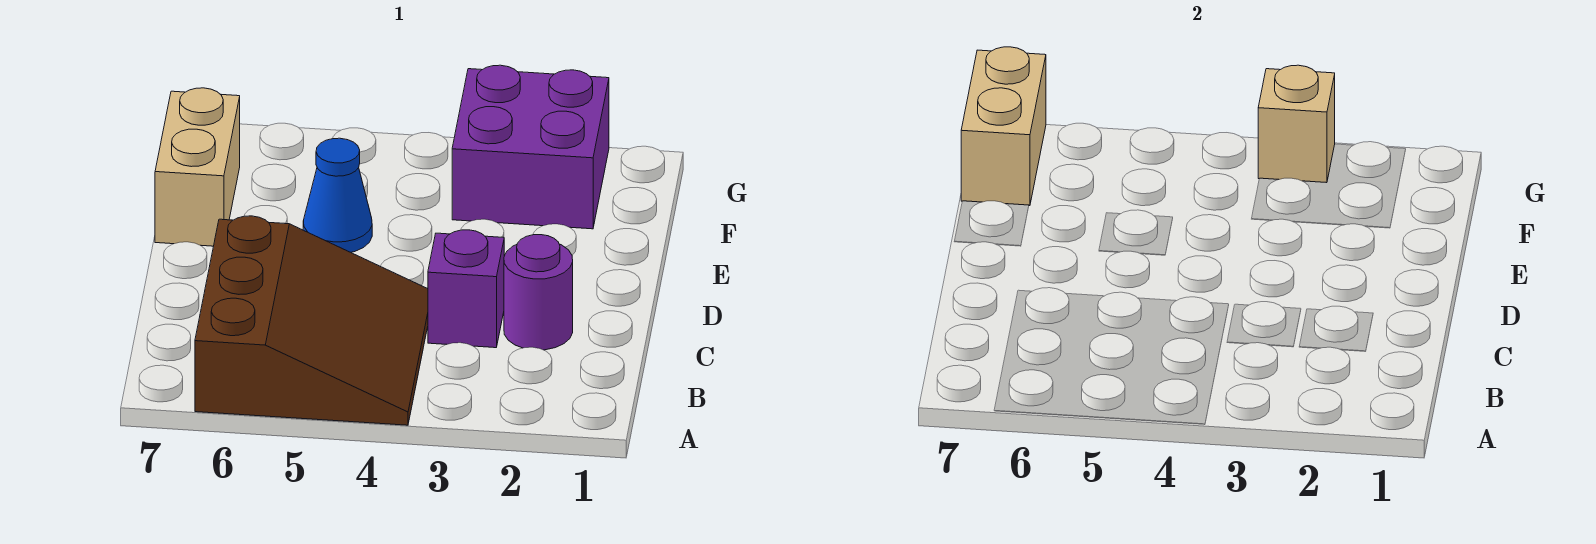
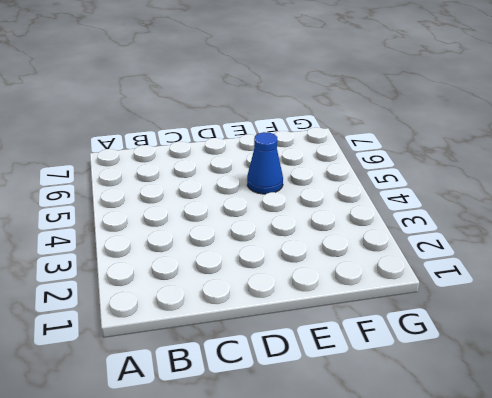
none -> brown slope A4:C6 level 1 top 6
none -> purple round brick C2 level 1

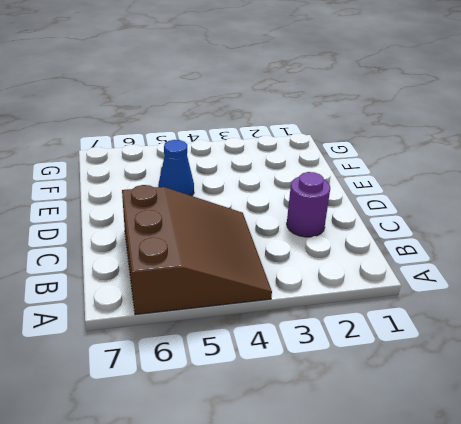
none -> purple brick C3 level 1
none -> tan brick E7:F7 level 1

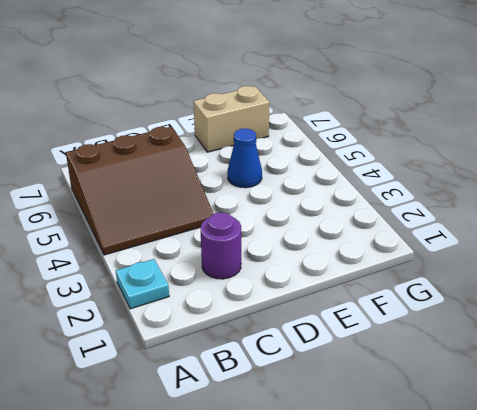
cyan plate A2 level 1 -> none
none -> purple brick C3 level 1
none -> purple brick F2:G3 level 1

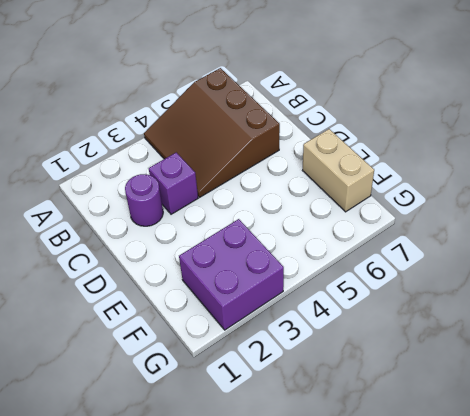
none -> blue cone E5 level 1
none -> tan brick F7:G7 level 2

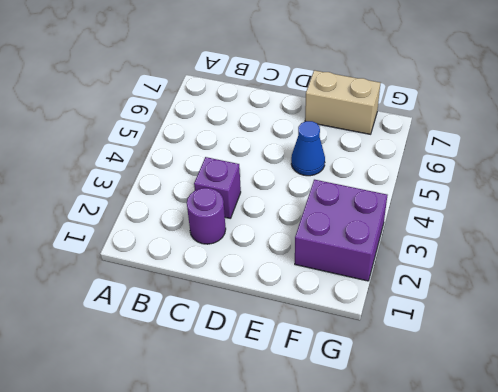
none -> brown slope A4:C6 level 1 top 6
none -> tan brick F7:G7 level 2

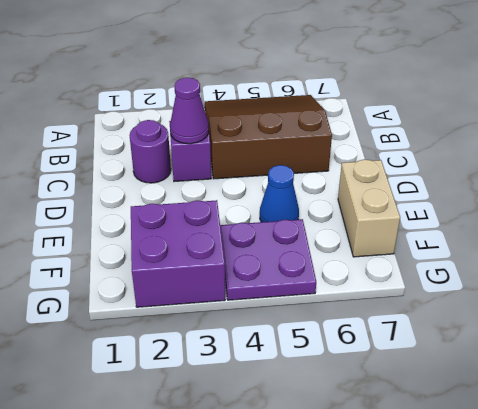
brown slope A4:C6 level 1 top C -> brown slope A4:C6 level 1 top 6
purple cone C3 level 2 -> none
purple plate F4:G5 level 1 -> none
none -> tan brick F7:G7 level 2
none -> tan brick G3 level 2

